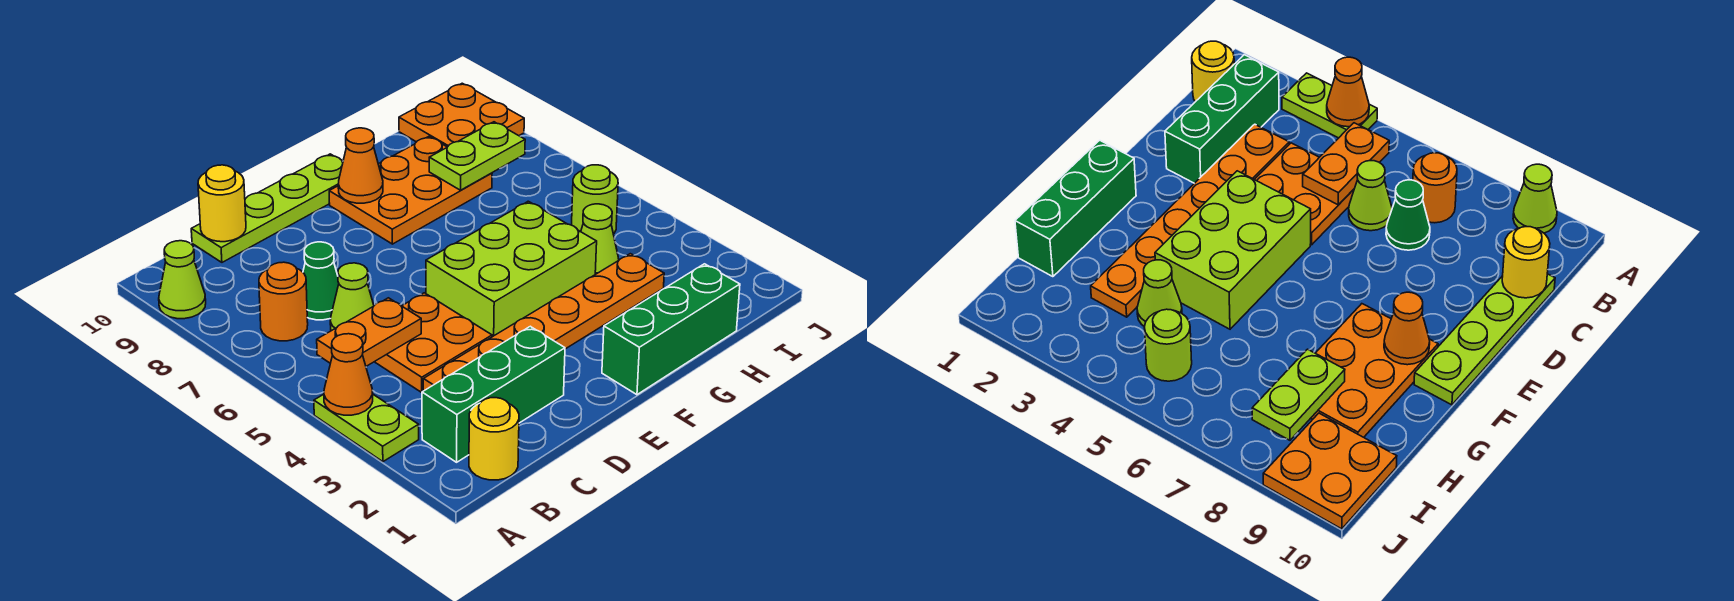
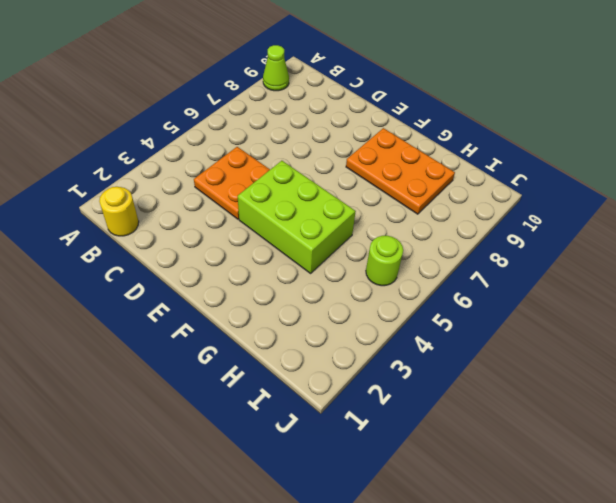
none -> lime plate A3:A4 level 1
none -> green brick B2:D2 level 1
none -> orange round brick B7 level 1

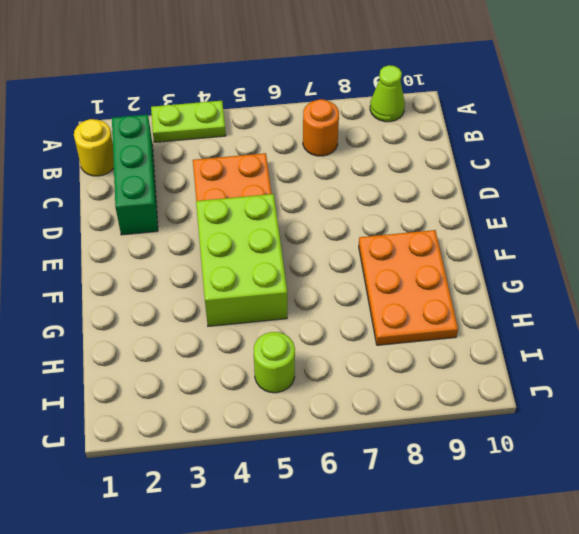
none -> orange plate C3:H3 level 1
none -> lime cone C6 level 1
none -> green cone C7 level 1

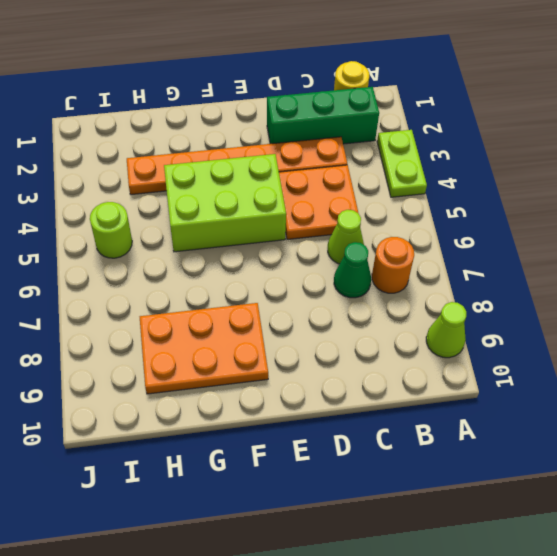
none -> lime plate C10:F10 level 1
none -> green brick F1:H1 level 1
none -> lime cone H4 level 1

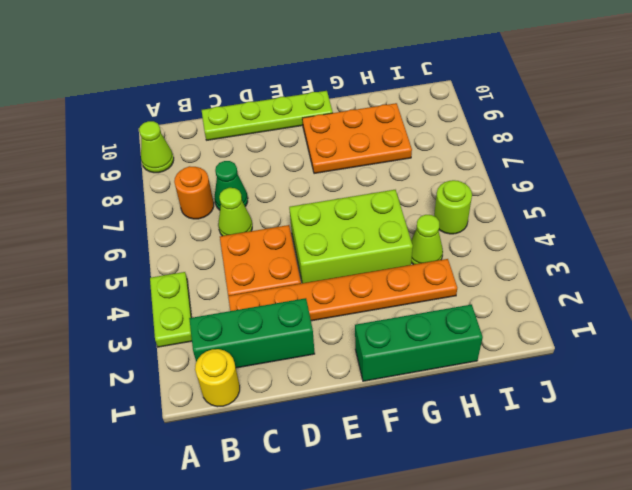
none -> orange plate I9:J10 level 1
none -> orange cone A4 level 2
none -> orange plate B5:C5 level 2

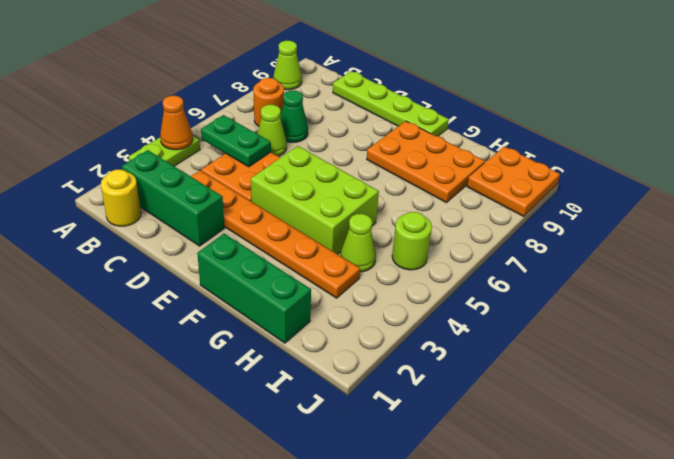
green plate B5:C5 level 2 -> orange plate B5:C5 level 2
none -> yellow round brick C10 level 2
none -> orange cone F9 level 2
none -> lime plate H8:I8 level 2

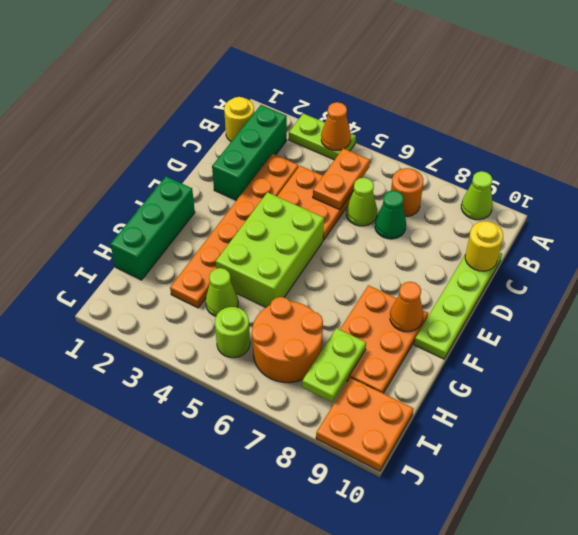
orange round brick H6:I7 level 1 -> none

